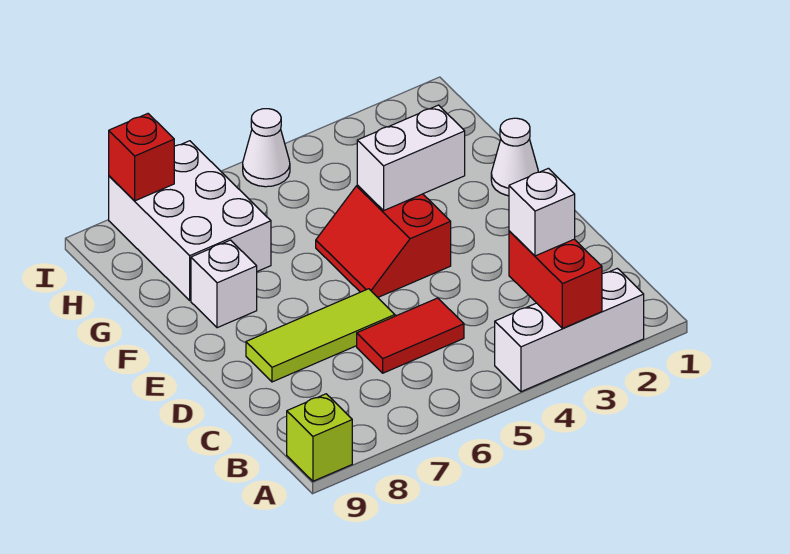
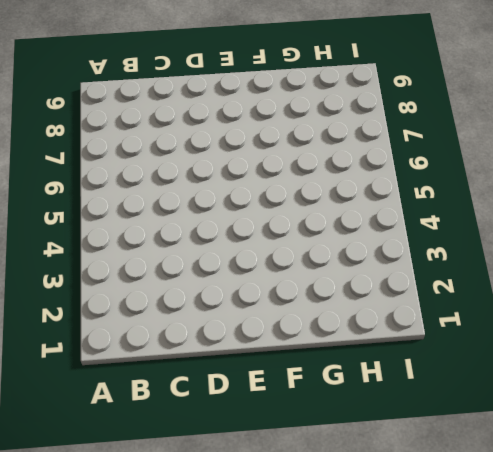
none -> white brick A2:A4 level 1
none -> lime brick A9 level 1
none -> red tile C5:C6 level 1

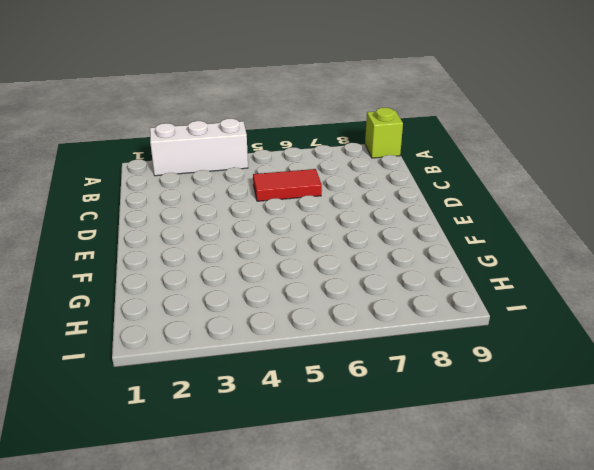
none -> lime tile D6:D8 level 1
none -> red slope E4:F5 level 1 top 4
none -> white cone F1 level 1

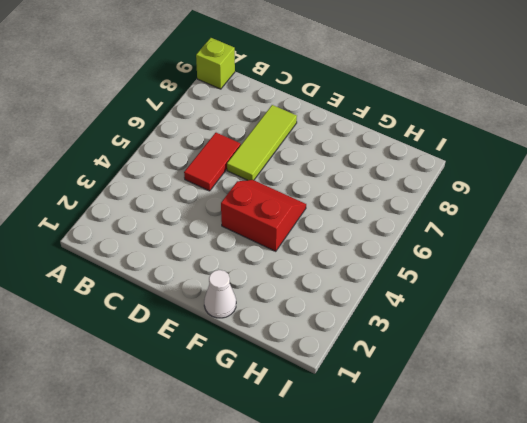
none -> white brick A2:A4 level 1
none -> white brick F8 level 1
none -> white brick G7:I8 level 1

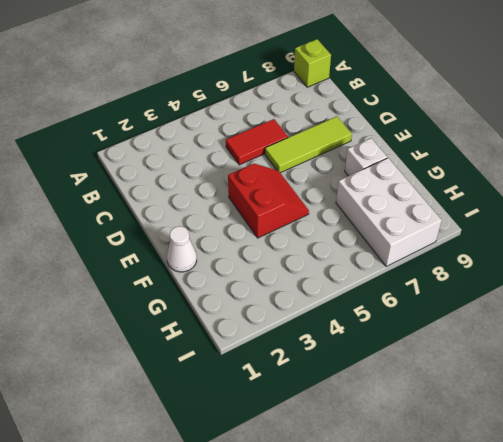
none -> white brick A2:A4 level 1
none -> white cone I5 level 1
none -> red brick A3:B3 level 2

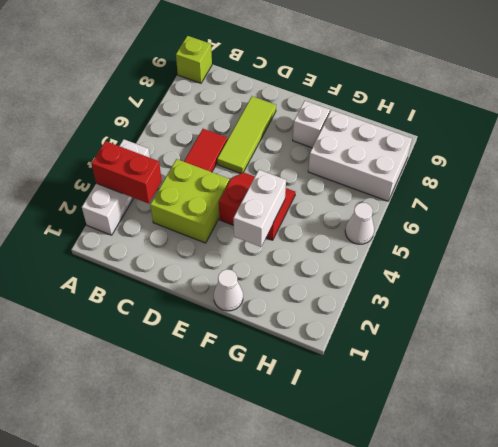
lime brick C3:D4 level 1 -> none
none -> red brick I8 level 2
none -> white brick B3 level 3

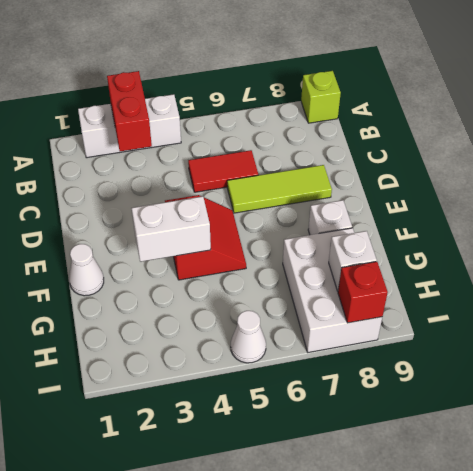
white brick H8 level 2 -> white brick B3 level 3

